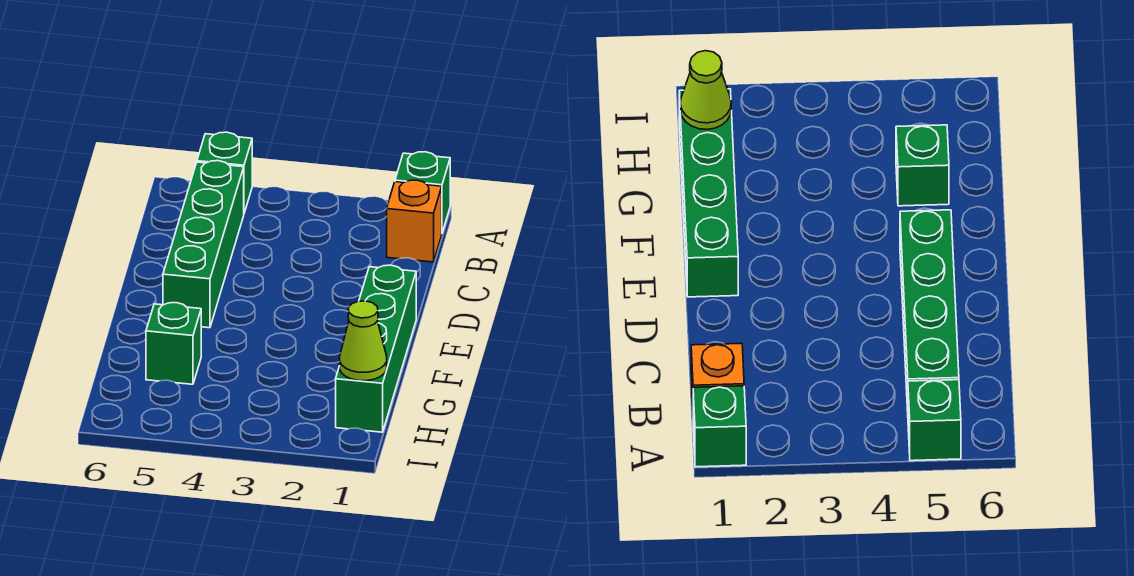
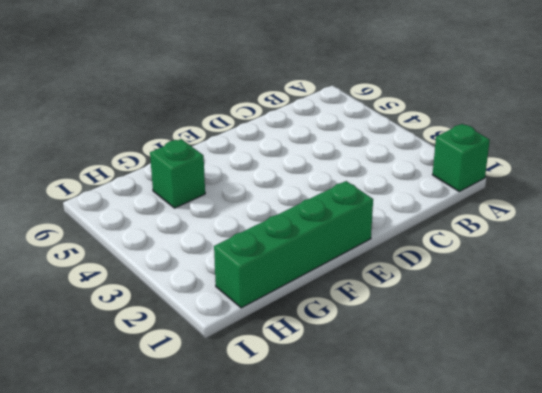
none -> green brick A5 level 1
none -> orange brick B1 level 1

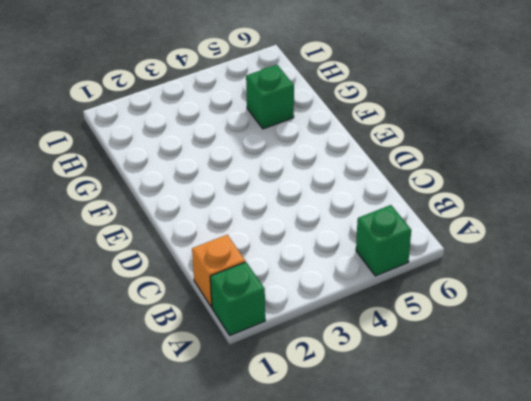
none -> green brick B5:E5 level 1
none -> green brick E1:H1 level 1

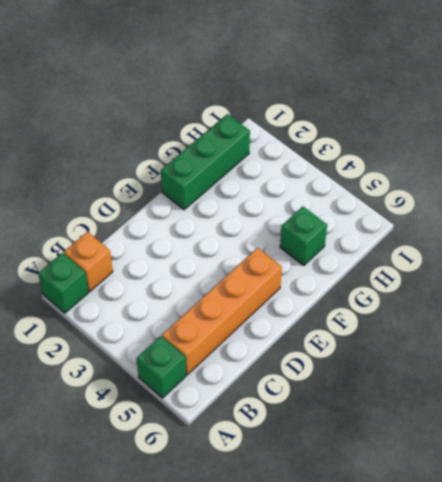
orange brick B5:E5 level 1 -> green brick B5:E5 level 1
green brick F1:H1 level 1 -> green brick E1:H1 level 1
none -> lime cone H1 level 2

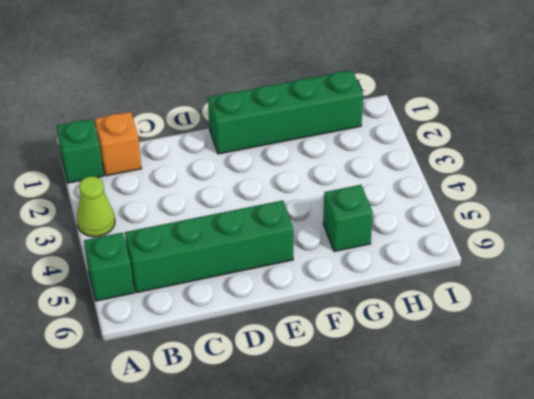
lime cone A3 level 1 -> lime cone H1 level 2

